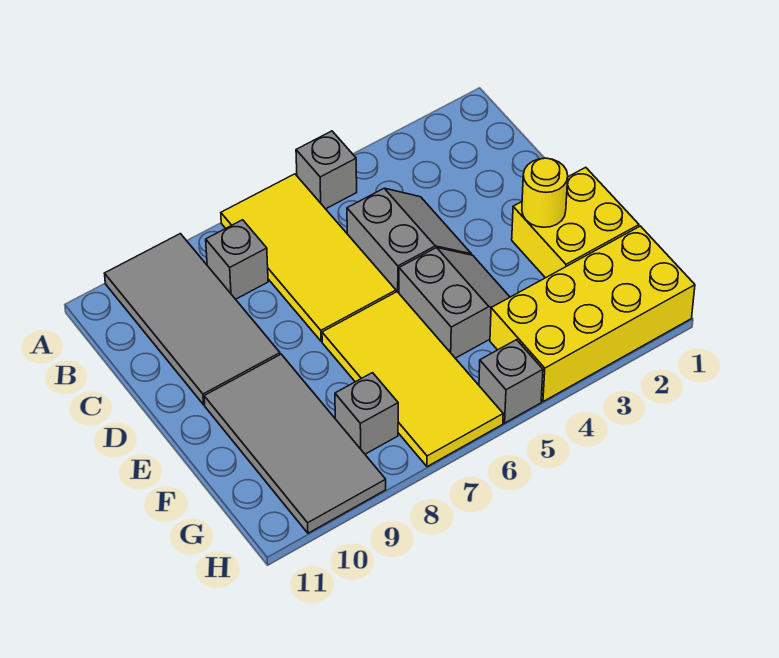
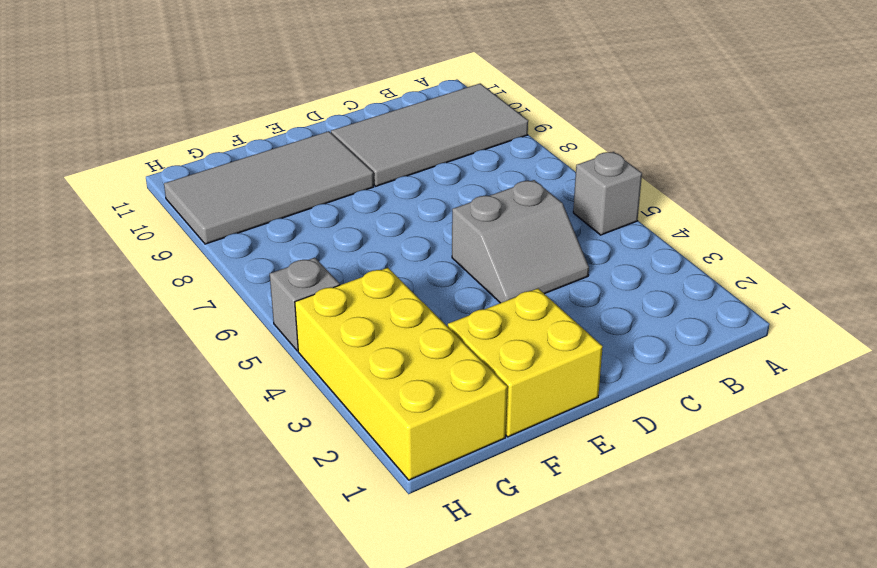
none -> yellow tile A6:D7 level 1
none -> grey brick B8 level 1
none -> grey slope E4:F5 level 1 top 5

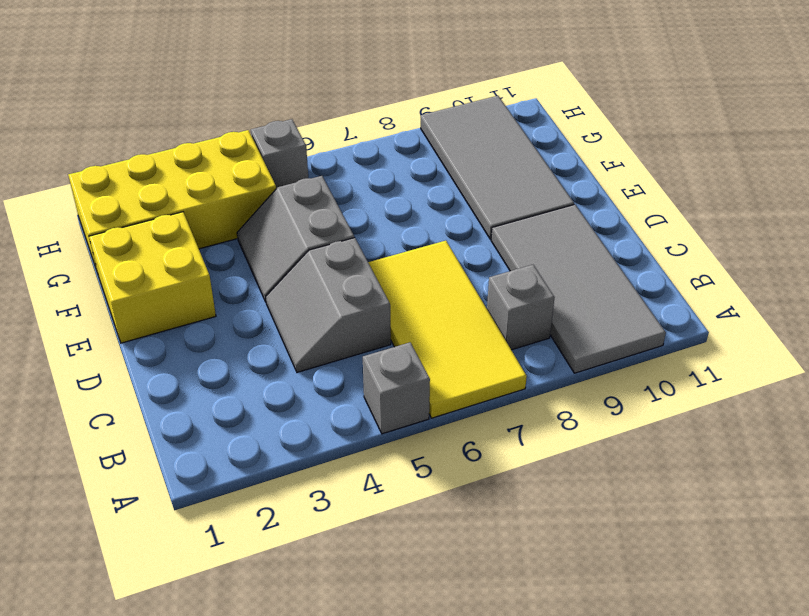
none -> yellow tile E6:H7 level 1
none -> grey brick G8 level 1
none -> yellow round brick E2 level 2

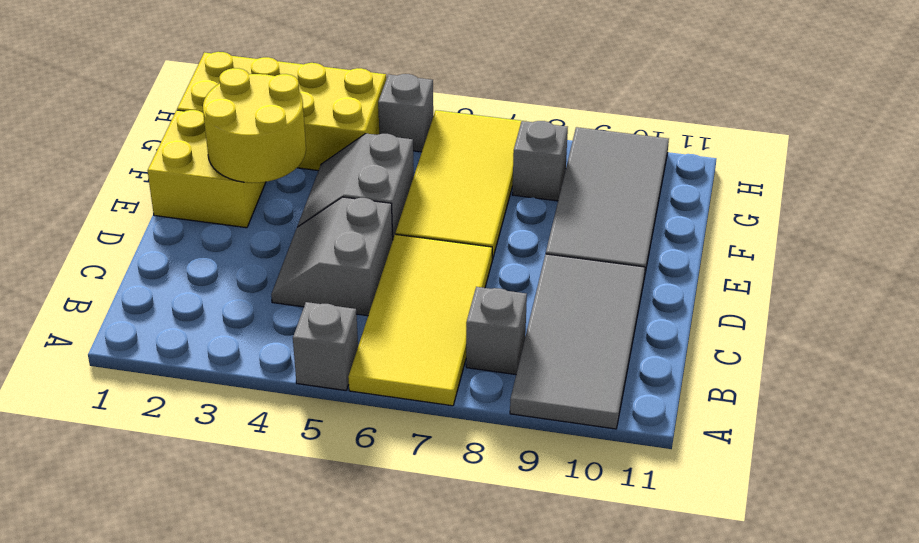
yellow round brick E2:F3 level 2 -> yellow round brick E2 level 2

